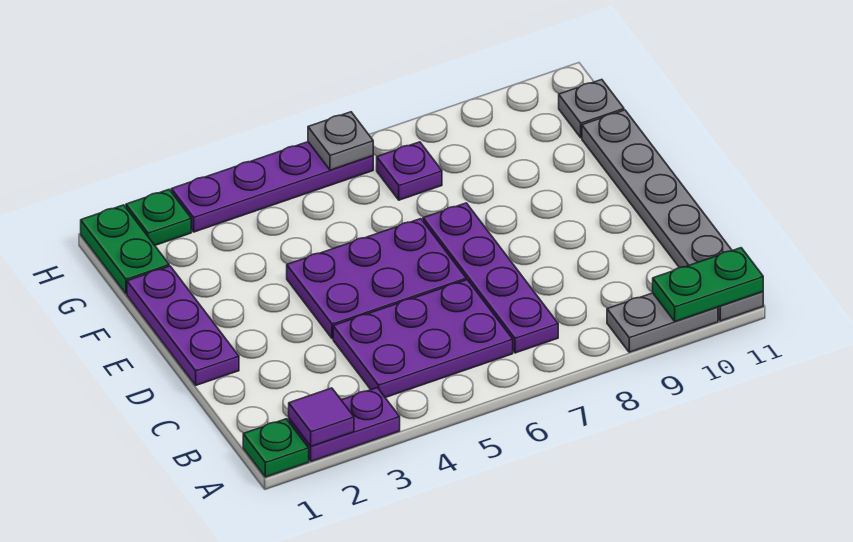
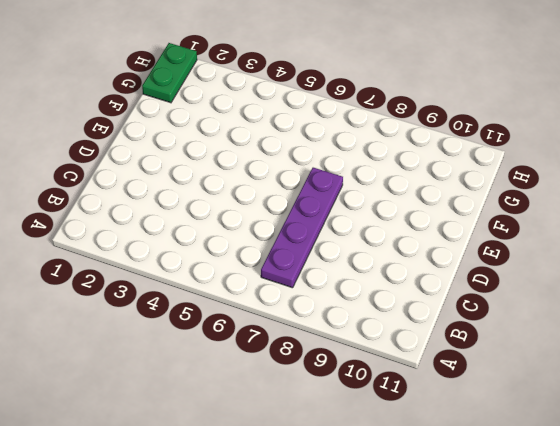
none -> green plate A1 level 1
none -> purple plate A2:A3 level 1
none -> grey plate A9:A10 level 1

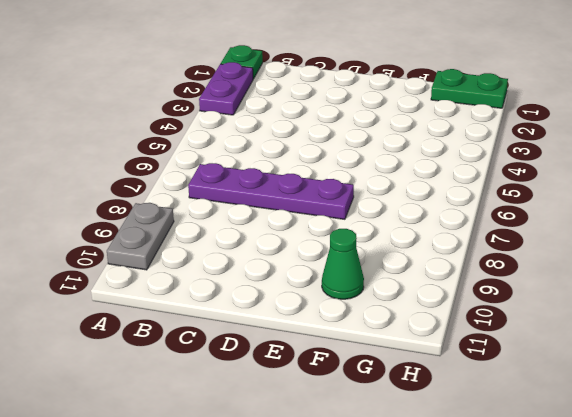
green cone F10 level 1 -> none
none -> grey plate A11:F11 level 1
none -> purple plate B4:C6 level 1
none -> purple plate D1:F1 level 1

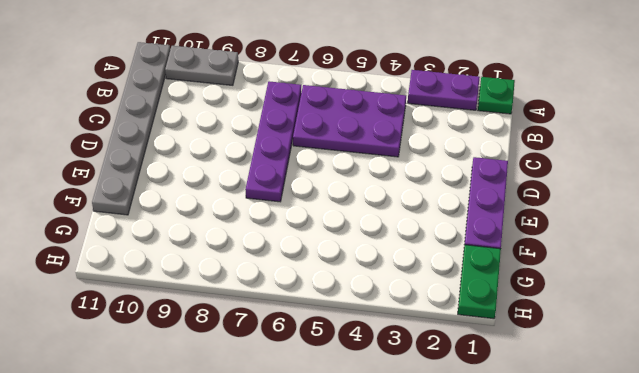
none -> purple plate D4:E6 level 1
none -> purple plate G7 level 1
none -> grey plate G11 level 1

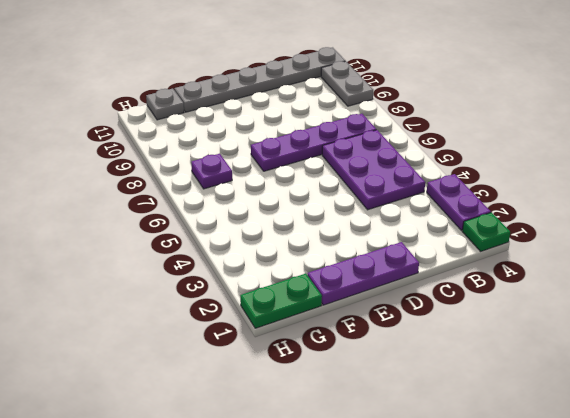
none -> purple plate D4:E6 level 1
none -> green plate H2 level 1
none -> purple plate H3:H6 level 1

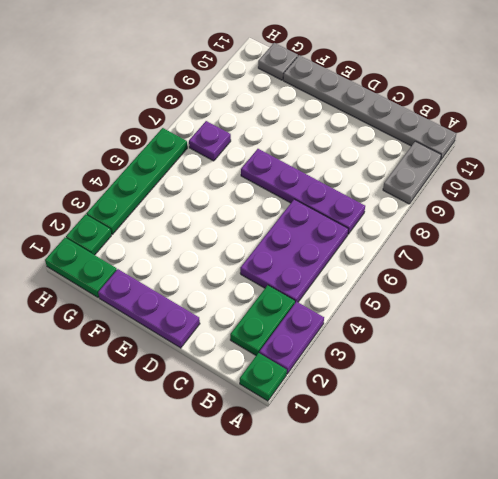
green plate B2:B3 level 1 -> green plate A10:A11 level 2
green plate H3:H6 level 1 -> purple plate H3:H6 level 1
none -> purple plate D4:E6 level 1
none -> purple tile A2 level 2
none -> grey plate H6 level 2

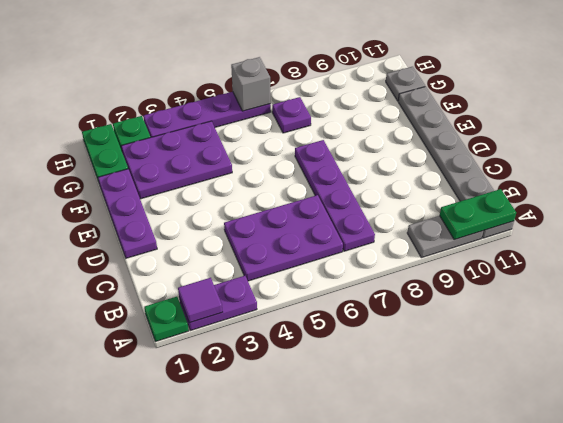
purple plate F2:G4 level 1 -> purple plate D4:E6 level 1
grey brick H6 level 2 -> grey plate H6 level 2

